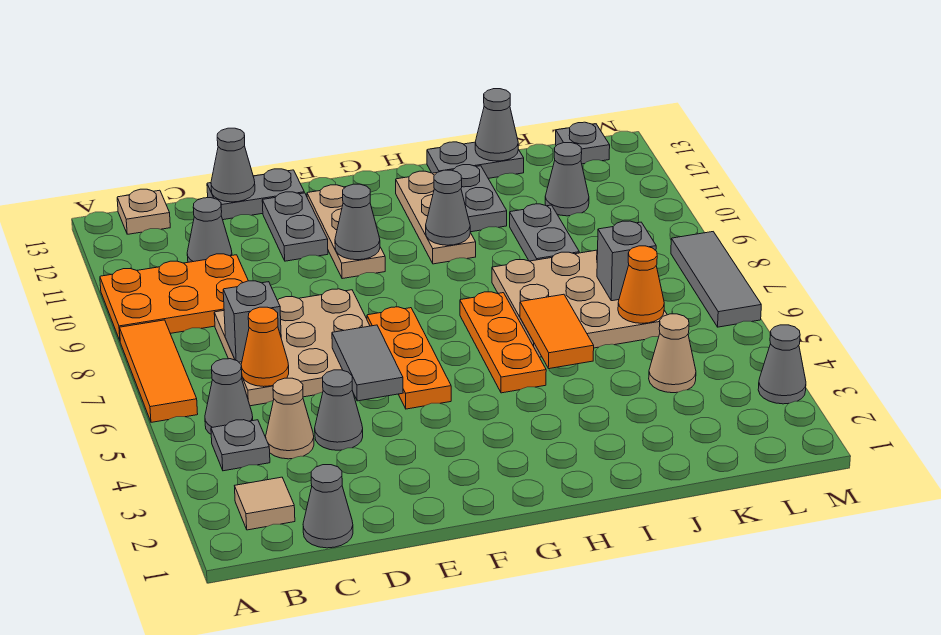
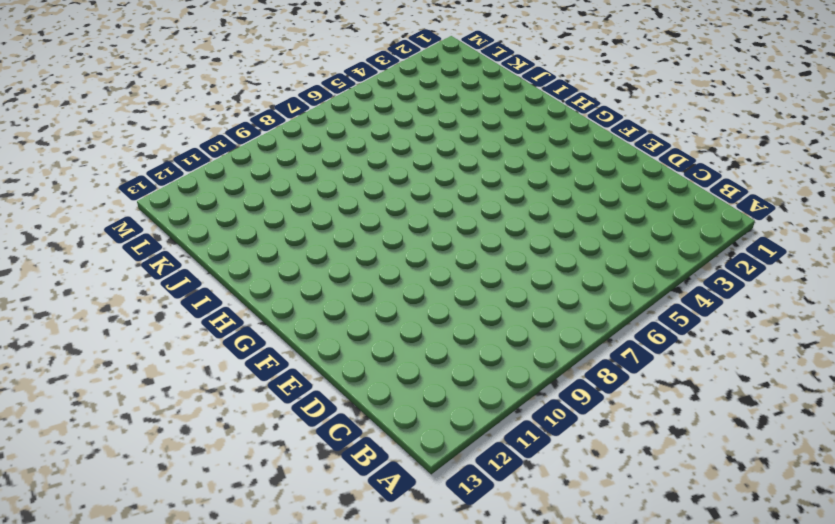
none -> orange tile A6:A8 level 1
none -> orange plate A9:C10 level 1
none -> tan tile B2 level 1
none -> grey plate B4 level 1

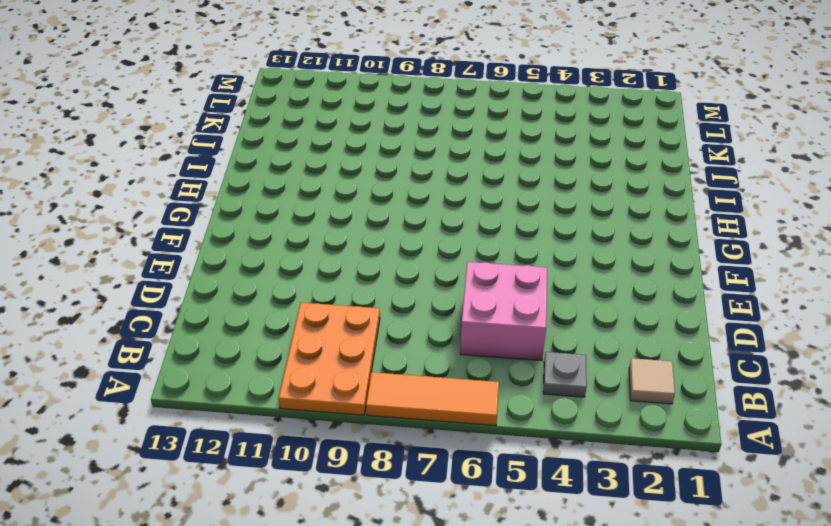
pink brick C5:D6 level 1 -> tan plate C6:E8 level 1
none -> grey cone B5 level 1
none -> tan plate B13 level 1
none -> grey cone C1 level 1
none -> tan cone C4 level 1

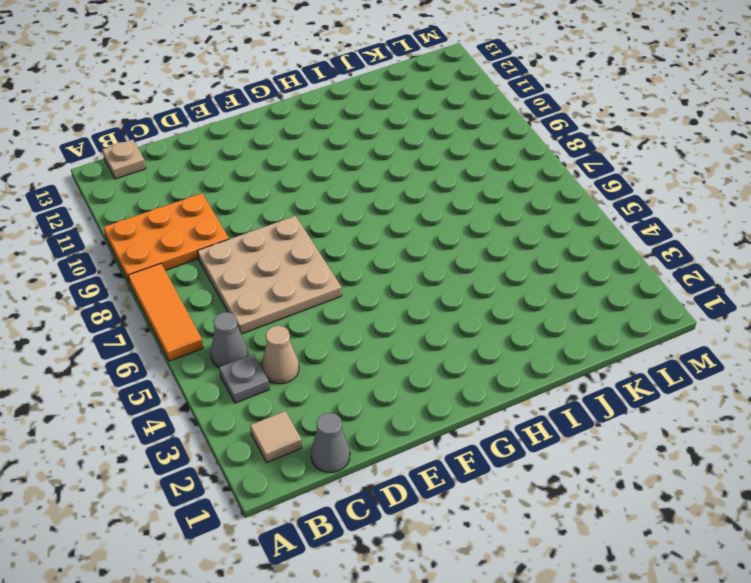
none -> grey cone C11 level 1
none -> grey cone D4 level 1
none -> grey plate D13:E13 level 1
none -> grey plate E11:E12 level 1

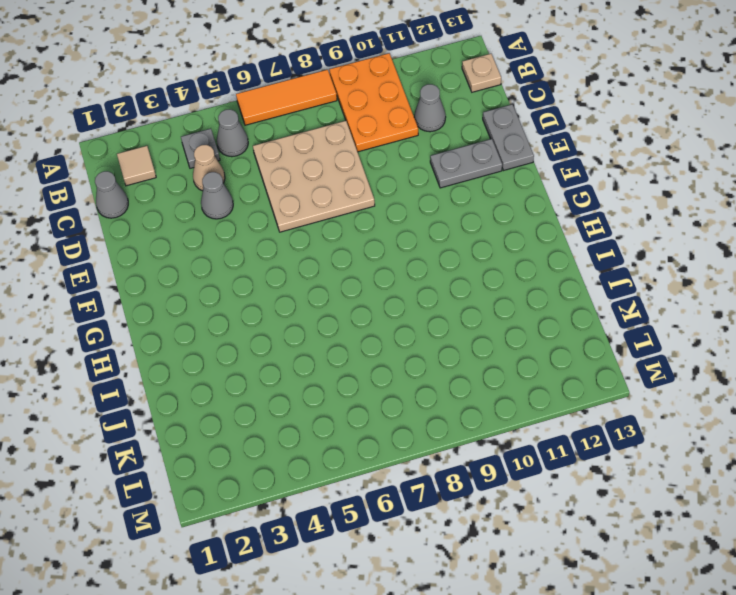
none -> orange plate F5:F7 level 1
none -> tan plate F10:F12 level 1
none -> orange plate H5:H7 level 1
none -> tan plate H10:H12 level 1

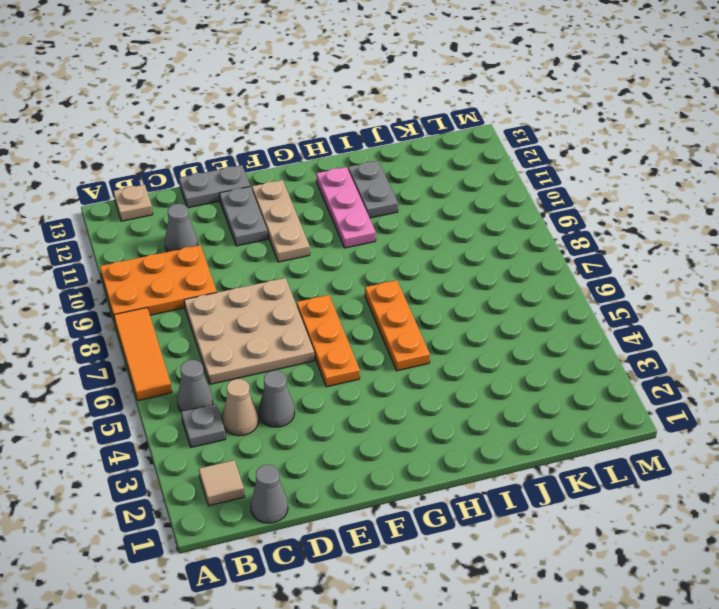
pink plate H10:H12 level 1 -> tan plate H10:H12 level 1
none -> tan plate I6:K8 level 1
none -> grey plate I13:J13 level 1
none -> grey plate J9:J10 level 1
none -> tan cone K4 level 1

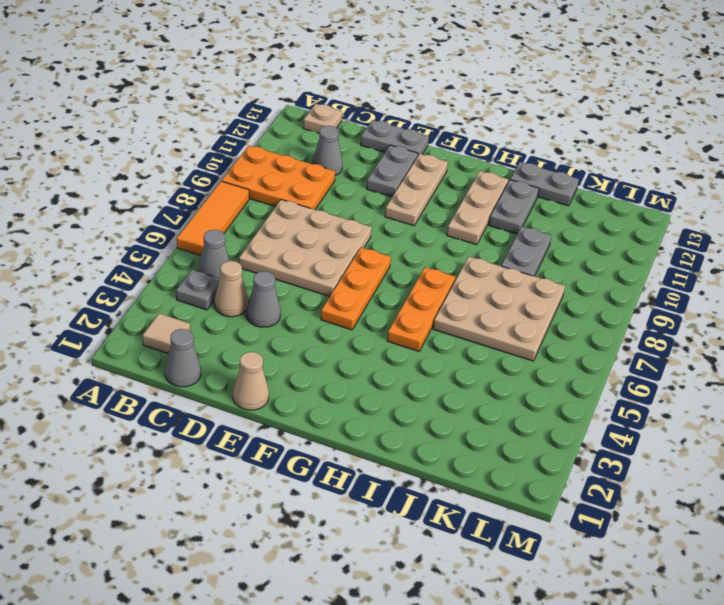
tan cone E1 level 1 -> tan cone K4 level 1
none -> grey cone K11 level 1
none -> grey plate L13 level 1
none -> grey cone M3 level 1
none -> grey tile M6:M8 level 1

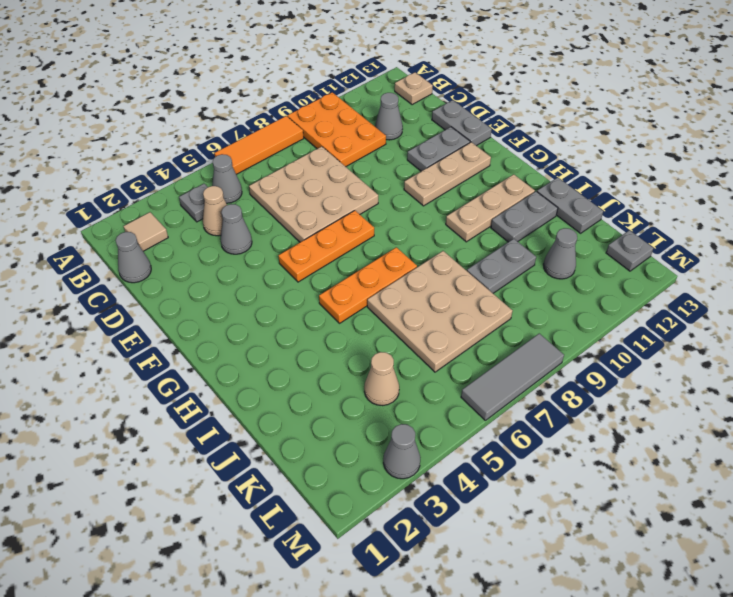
none -> orange cone C6 level 2
none -> grey brick C7 level 2
none -> grey cone D13 level 2
none -> grey tile E5:E6 level 2

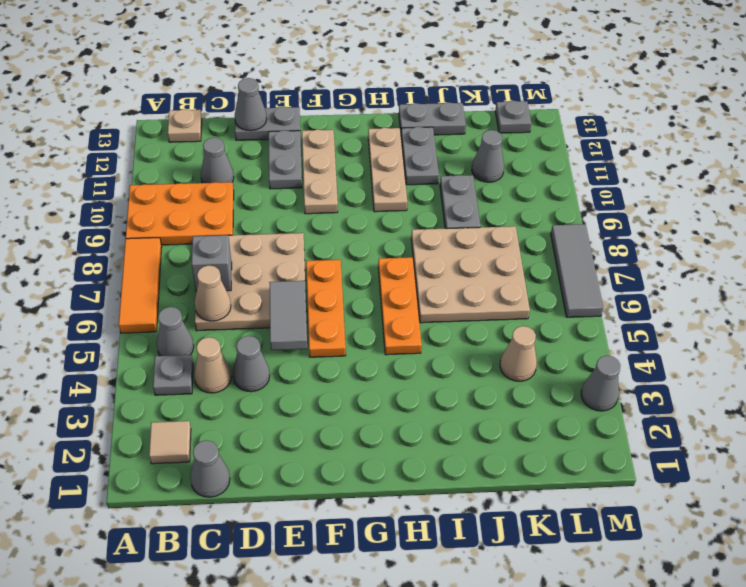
tan cone C6 level 2 -> orange cone C6 level 2
none -> grey cone F10 level 2
none -> grey cone H10 level 2
none -> orange tile I5:I6 level 2
none -> grey cone J13 level 2

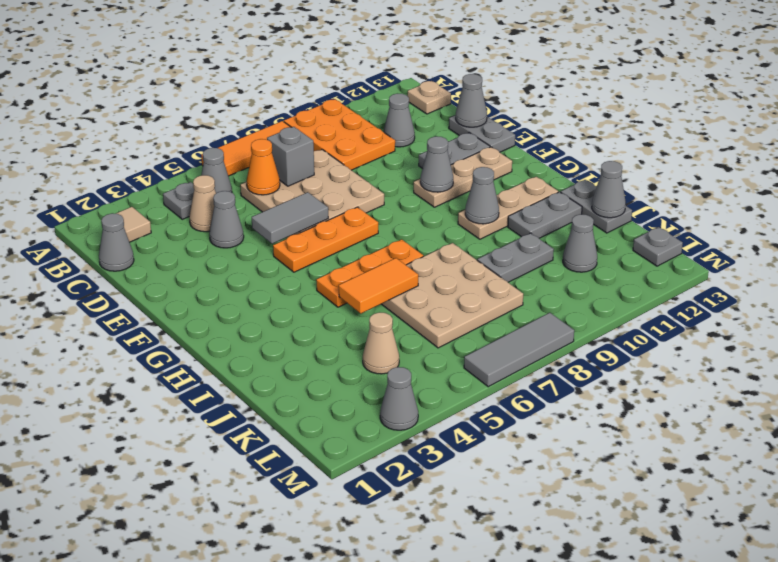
none -> orange cone K6 level 2
none -> grey brick K7 level 2

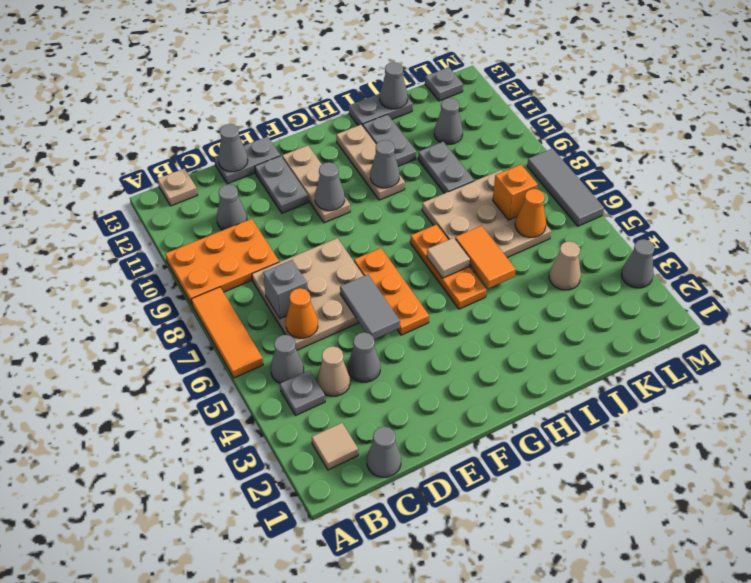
tan tile H6 level 2 -> none
orange brick K7 level 2 -> grey brick K7 level 2

